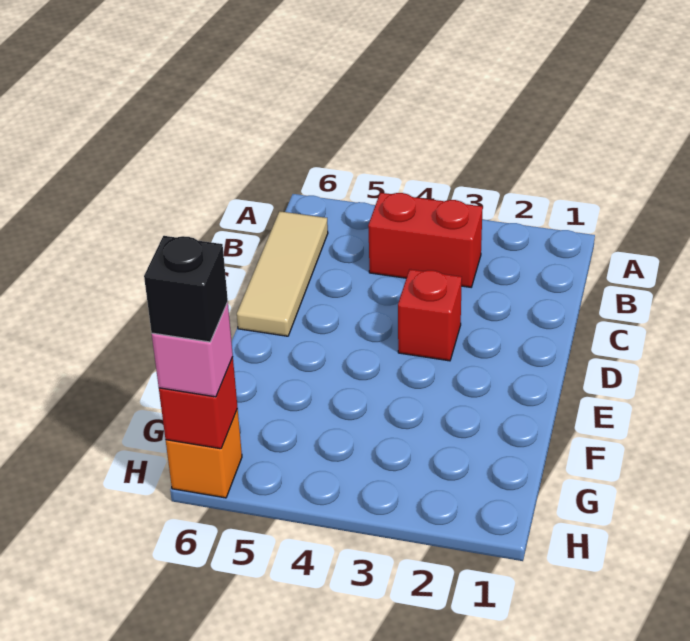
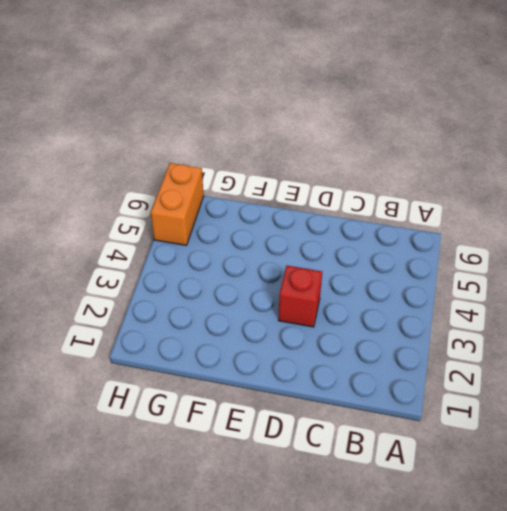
orange brick H5:H6 level 1 -> orange brick H6 level 1
none -> red brick B3:B4 level 1
none -> tan tile B6:D6 level 1

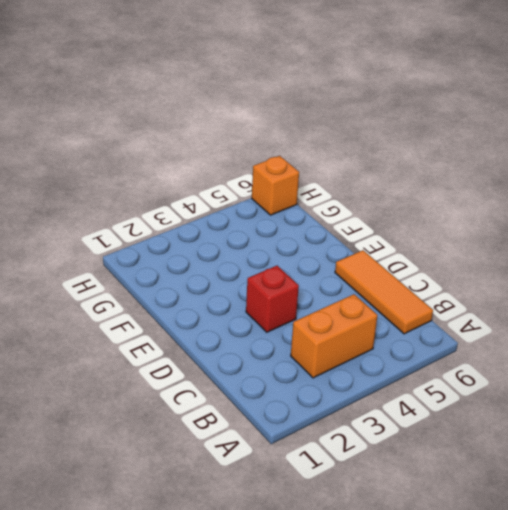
orange brick B3:B4 level 1 -> red brick B3:B4 level 1
orange tile B6:D6 level 1 -> tan tile B6:D6 level 1
none -> red brick H6 level 2
none -> pink brick H6 level 3

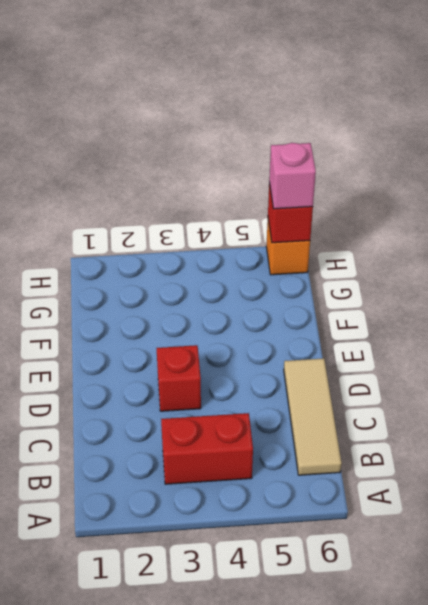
none -> black brick H6 level 4

